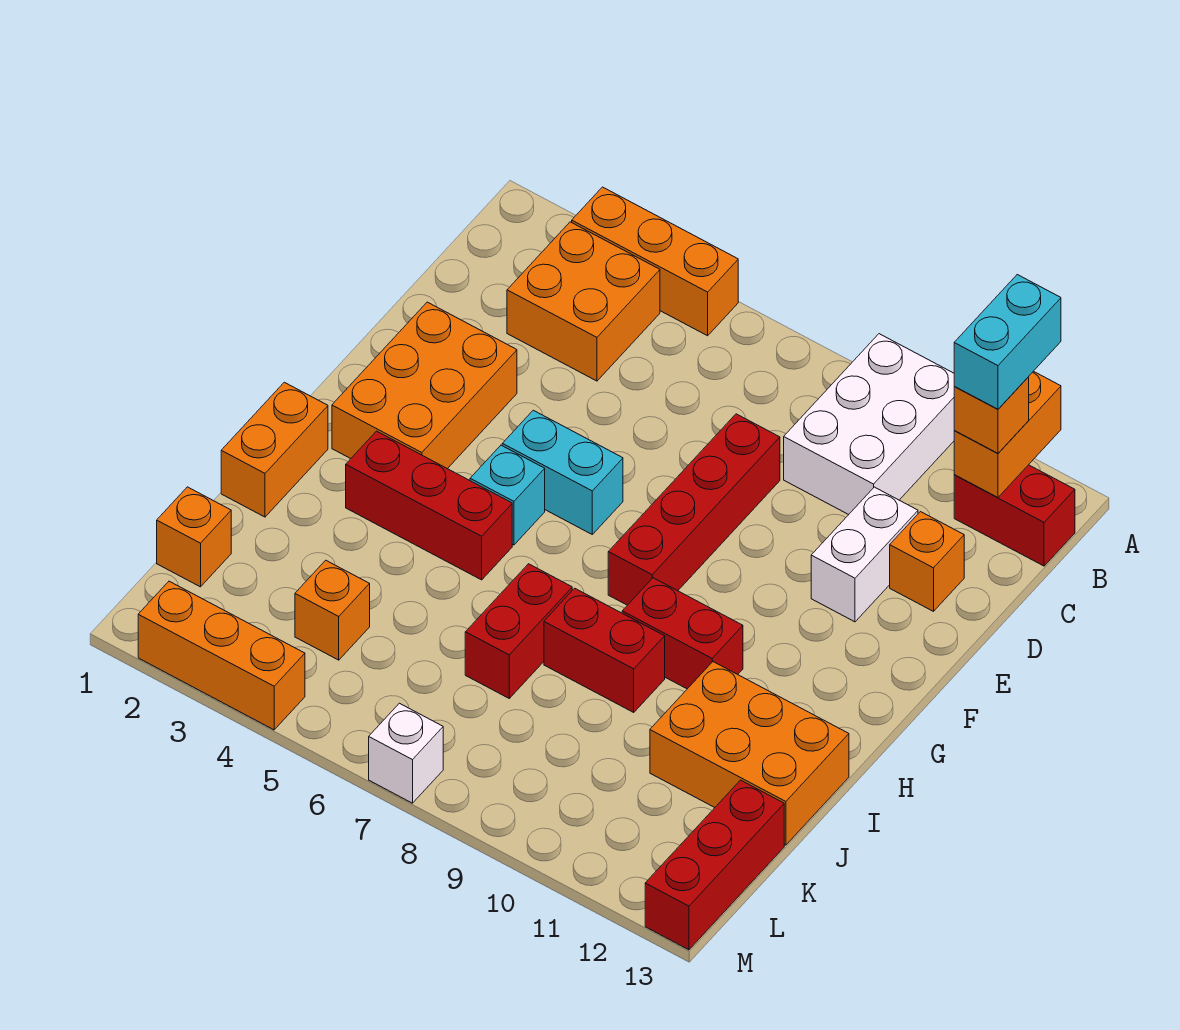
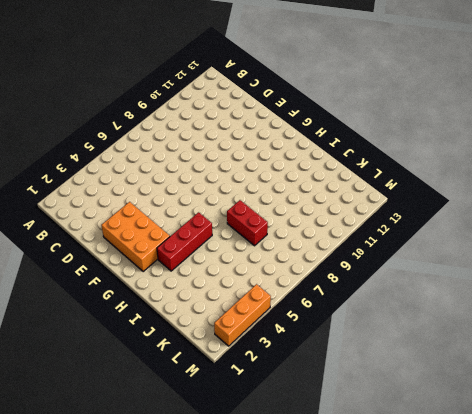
none -> orange brick A3:A5 level 1
none -> white brick A9:C10 level 1
none -> orange brick B3:C4 level 1

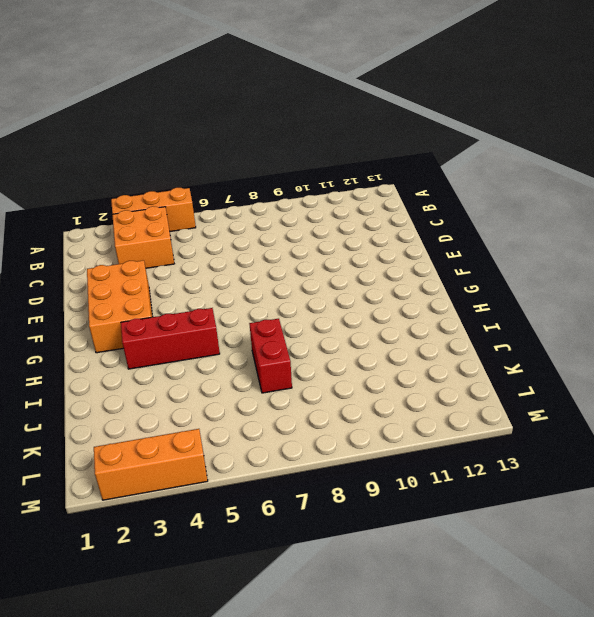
none -> white brick A9:C10 level 1
none -> red brick B12:B13 level 1
none -> red brick D8:G8 level 1

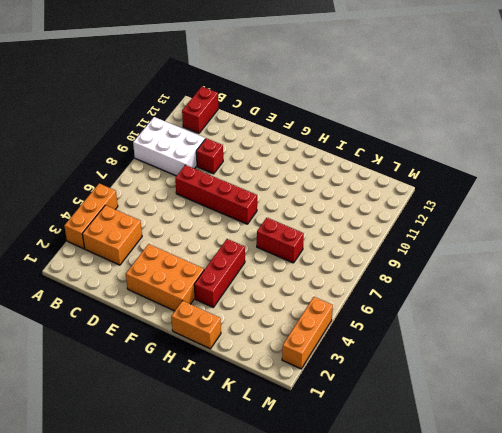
red brick D10 level 1 -> none
none -> white brick D11:E11 level 1
none -> orange brick D12 level 1
none -> cyan brick F5:F6 level 1

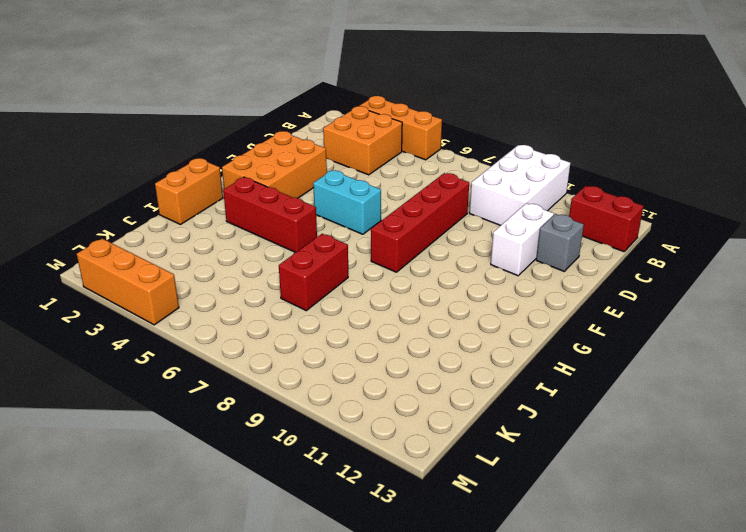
grey brick D12 level 1 -> orange brick D12 level 1
none -> cyan brick G5 level 1
none -> red brick H9:H10 level 1
none -> red brick I8:I9 level 1

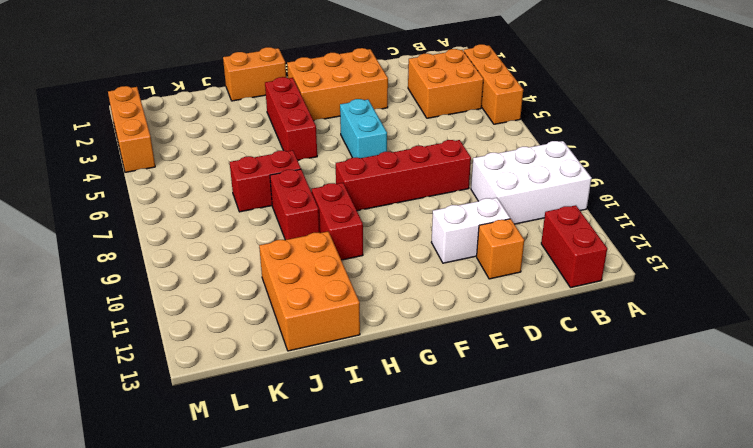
none -> cyan brick G5 level 1
none -> orange brick K1 level 1
none -> orange brick K4 level 1

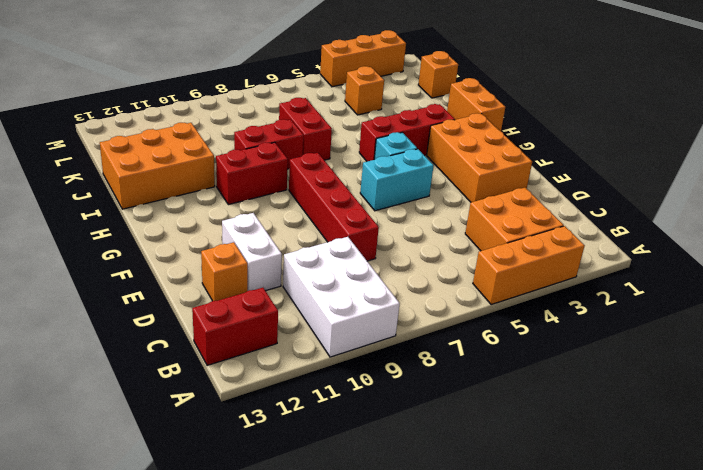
none -> red brick K13:M13 level 1
none -> white brick M7 level 1
none -> orange brick A12:B12 level 2

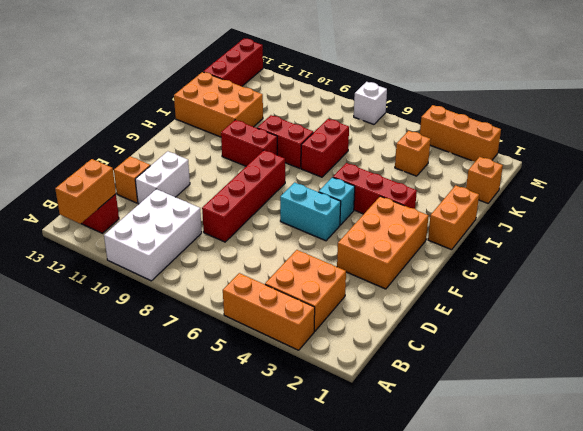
none -> orange brick B12 level 3
none -> cyan brick A12:B12 level 4

